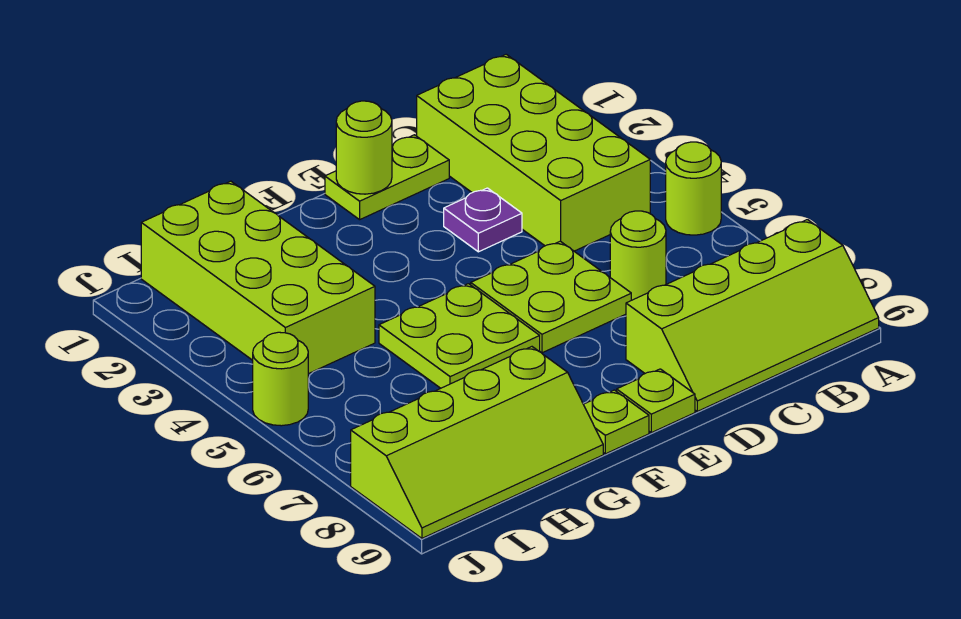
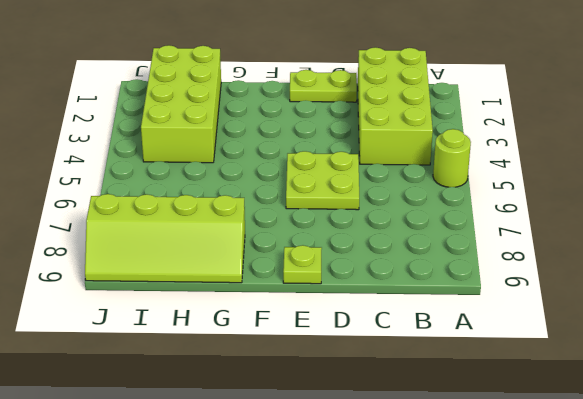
none -> lime slope A8:D9 level 1 top 8
none -> lime round brick C6 level 1
none -> purple plate D3 level 1

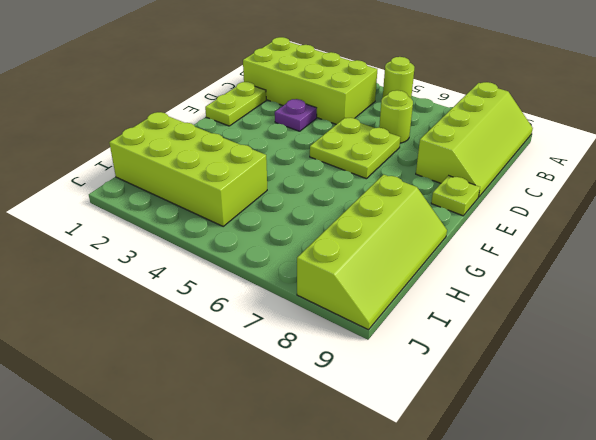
none -> lime plate F5:G6 level 1
none -> lime plate F9 level 1
none -> lime round brick J5 level 1

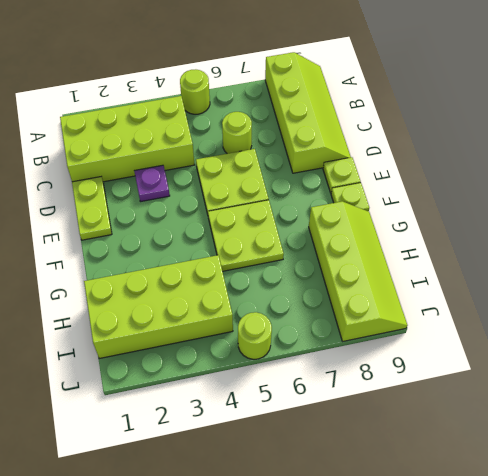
none -> lime round brick E1 level 2

